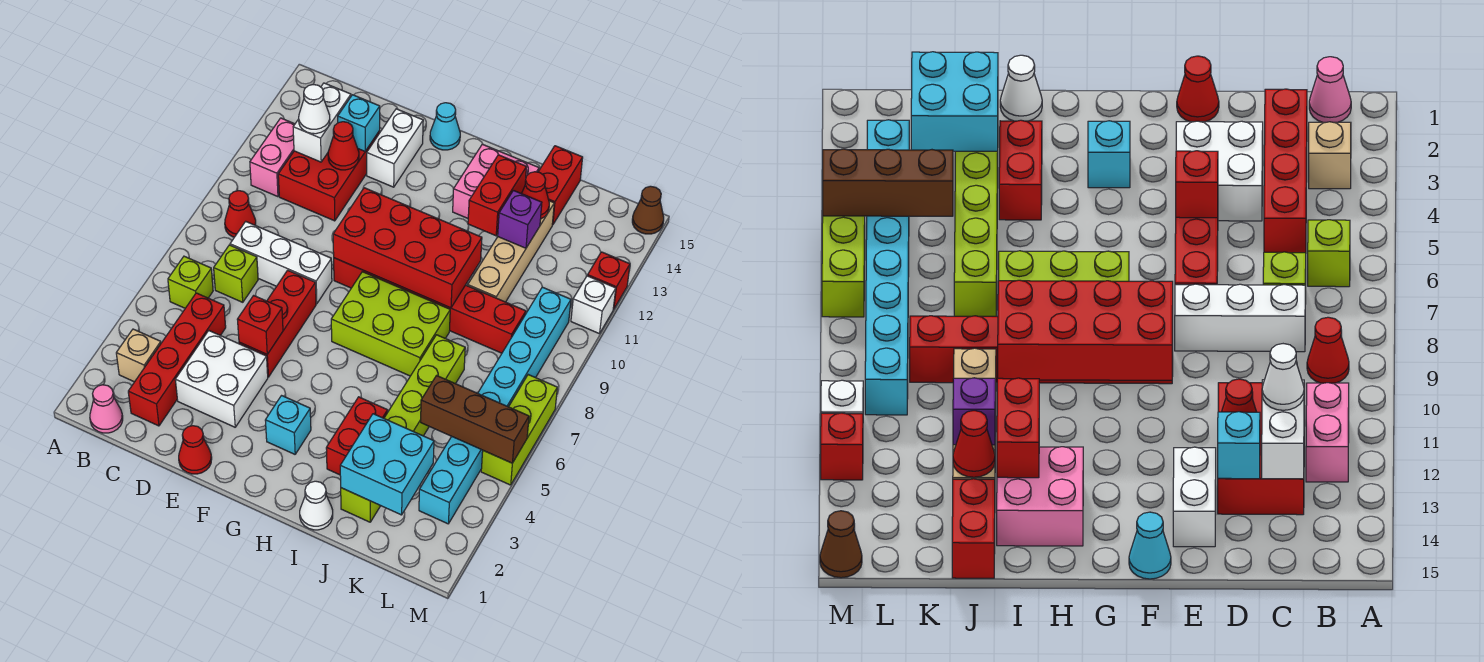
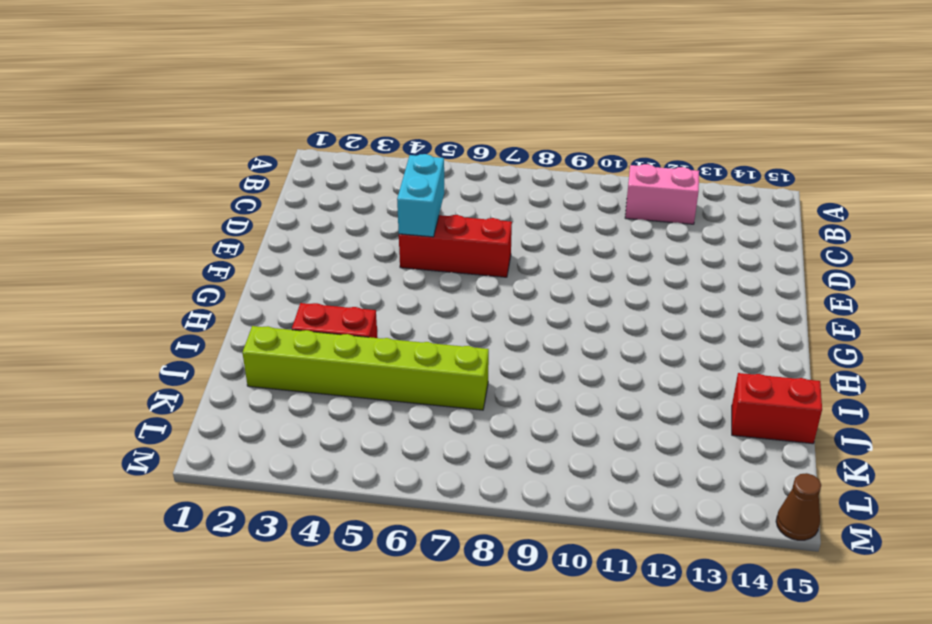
cyan brick D5:E5 level 2 -> red brick E5 level 2
none -> pink cone B1 level 1
none -> tan brick B3 level 1
none -> lime brick B6 level 1
none -> red cone B9 level 1

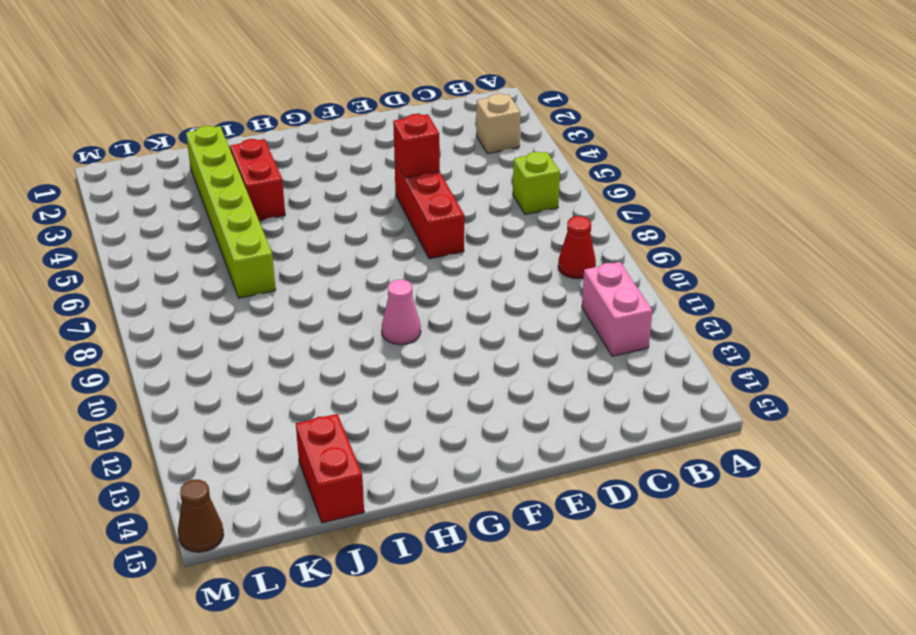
pink cone G10 level 1 -> pink cone B1 level 1
none -> red brick C2:C5 level 1
none -> lime brick C7 level 1
none -> white brick C8:E8 level 1
none -> red brick C11:D13 level 1

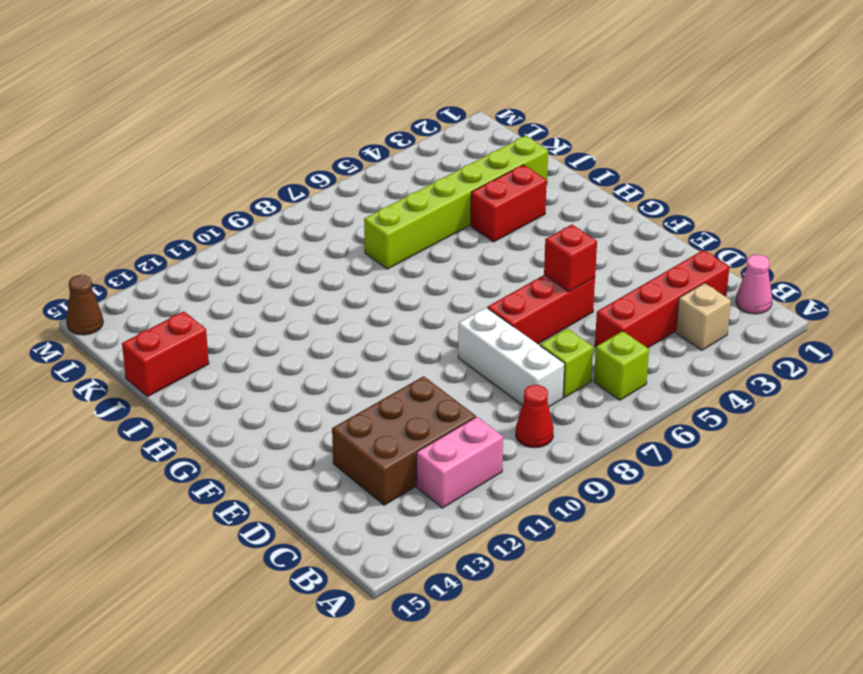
brown brick C11:D13 level 1 -> red brick C11:D13 level 1
none -> white brick D3:E4 level 1
none -> red cone E1 level 1
none -> white brick E13:E14 level 1
none -> red brick F9:K9 level 1

